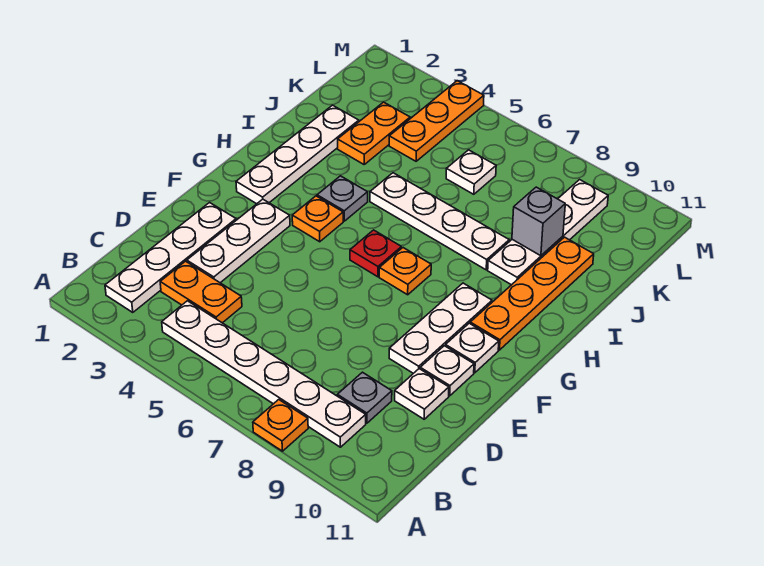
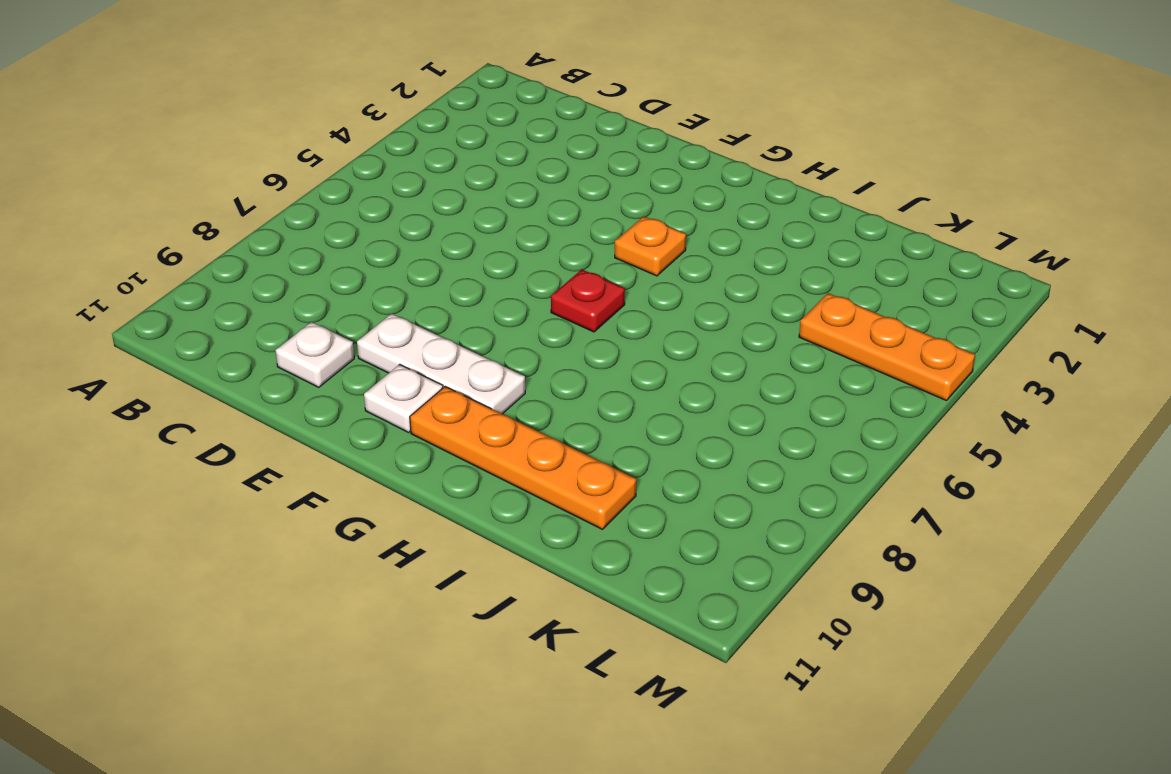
none -> orange plate A8 level 1
none -> white plate B2:E2 level 1
none -> white plate B4:B9 level 1

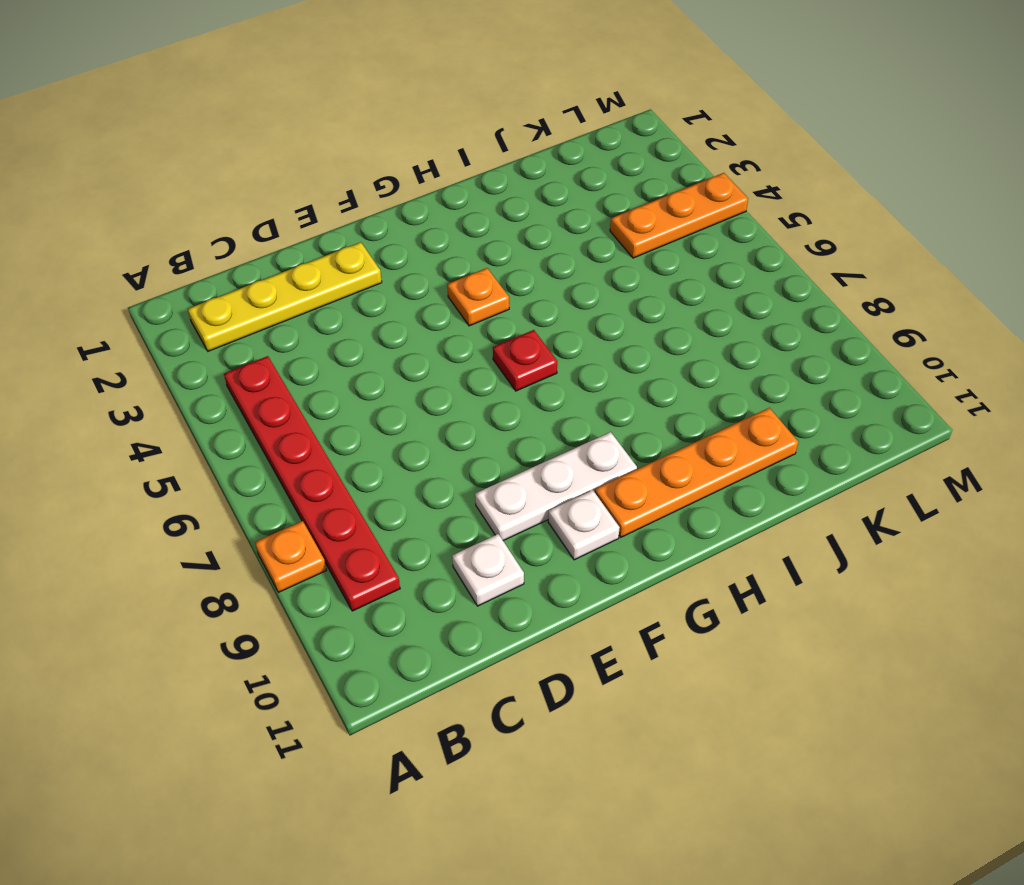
yellow plate B2:E2 level 1 -> white plate B2:E2 level 1
red plate B4:B9 level 1 -> white plate B4:B9 level 1
none -> orange plate C3:C4 level 1
none -> grey plate C9 level 1
none -> white plate D3:F3 level 1

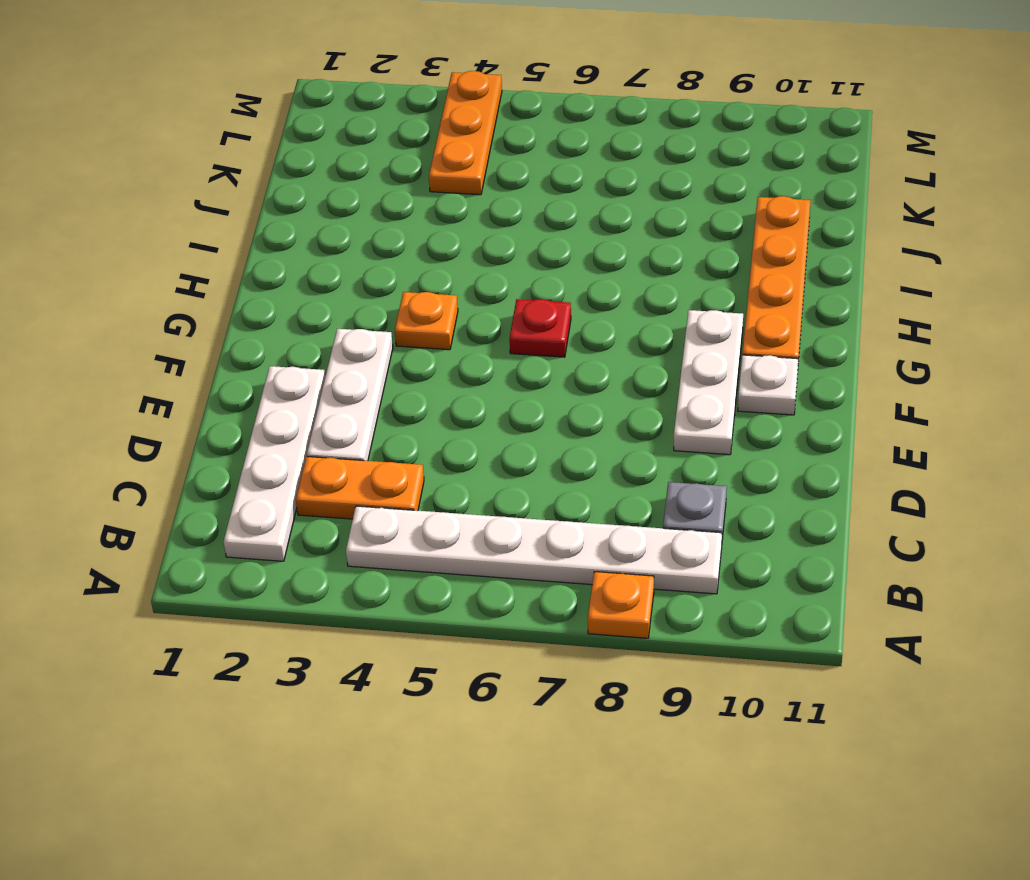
none -> white plate D10 level 1
none -> white plate E10 level 1
none -> white plate G2:J2 level 1

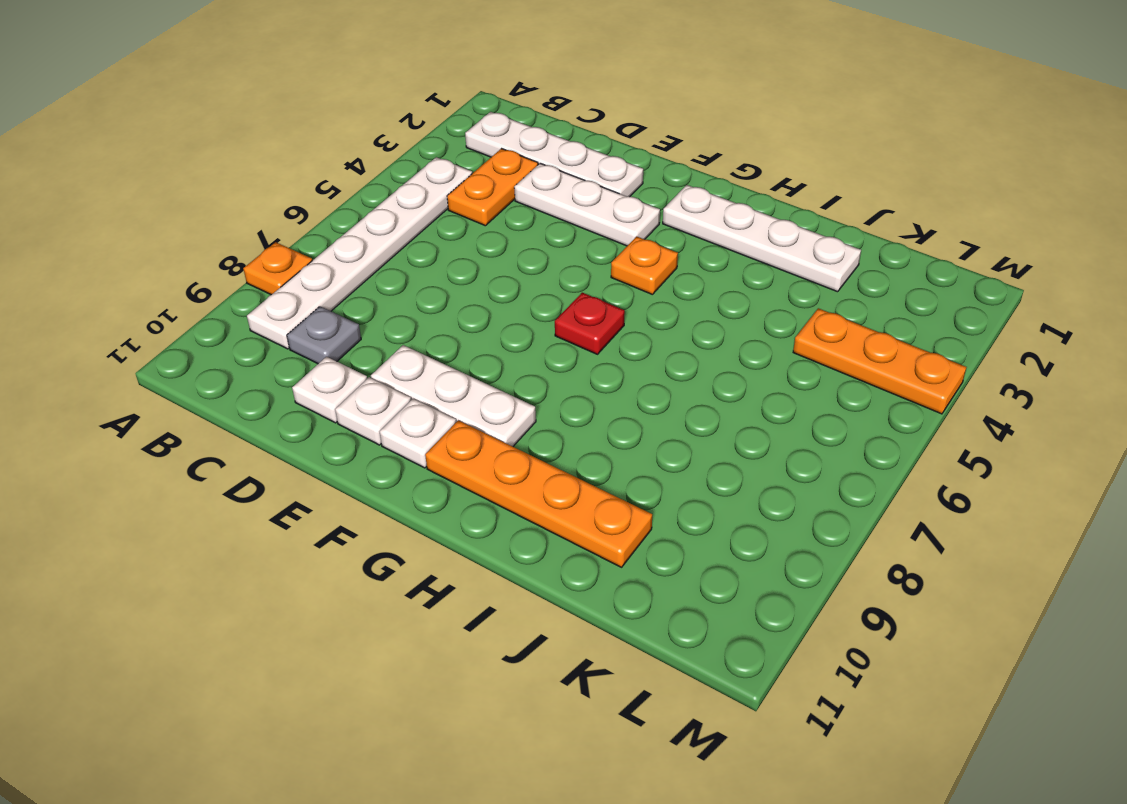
none -> orange plate G7 level 1
none -> grey plate H4 level 1
none -> white plate I5:I8 level 1

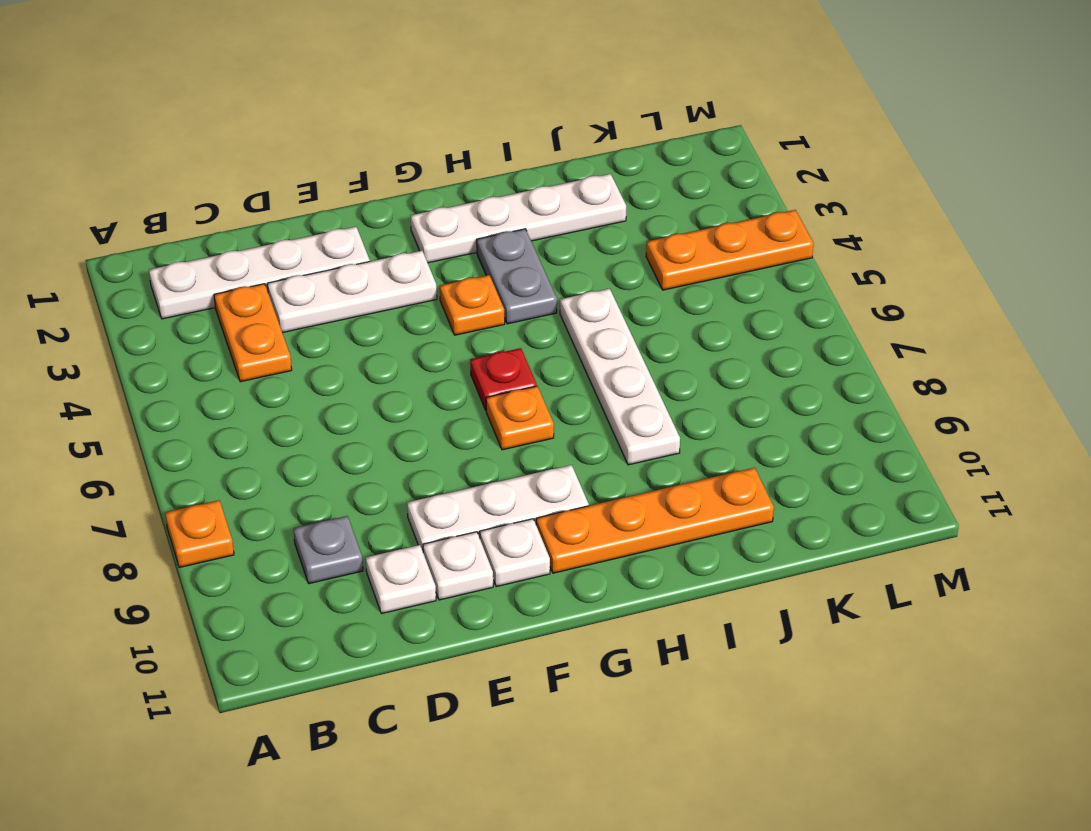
grey plate H3:H4 level 1 -> grey plate H4 level 1
none -> white plate B4:B9 level 1
none -> white plate I9:L9 level 1
none -> orange plate J3:K3 level 1

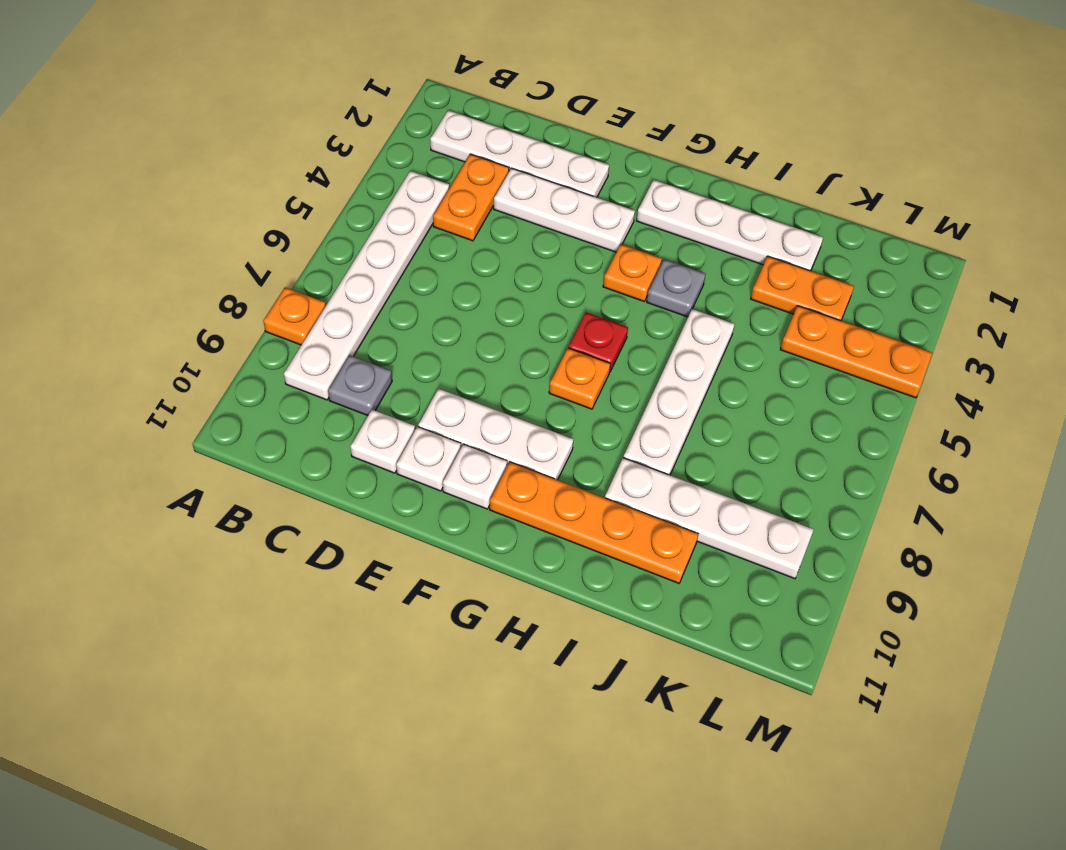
none -> white plate K6 level 1
none -> grey brick J9 level 2

